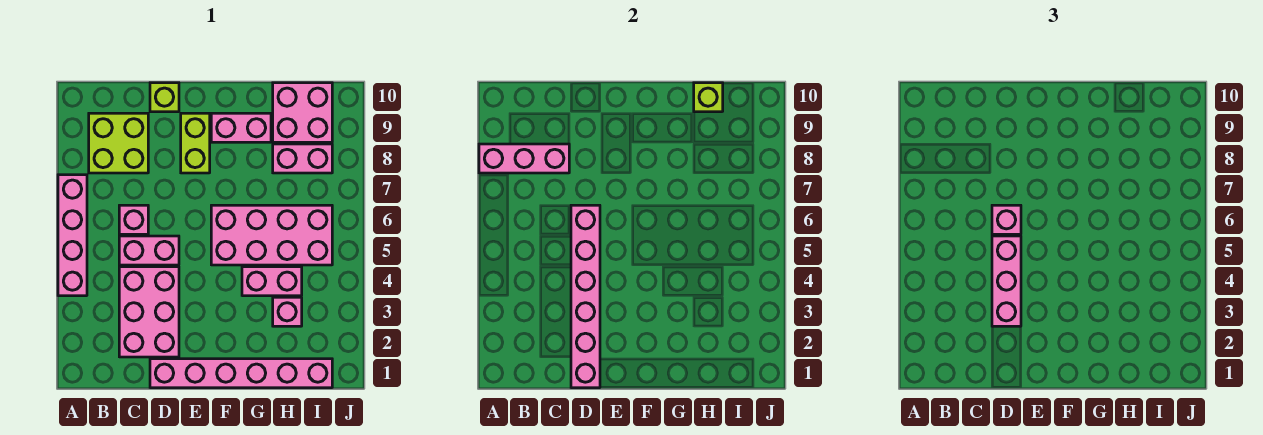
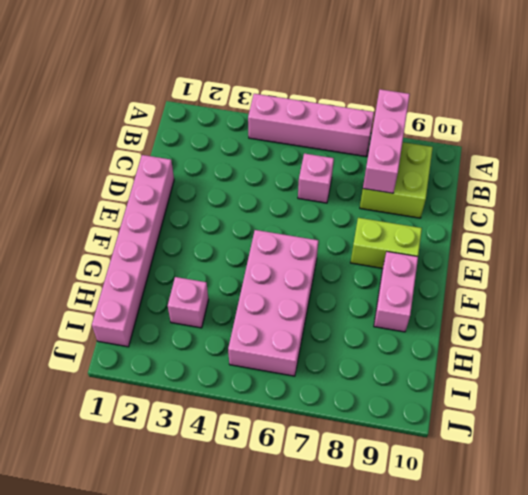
none -> pink brick C2:D4 level 1
none -> pink brick C5:D5 level 1
none -> lime brick D10 level 1

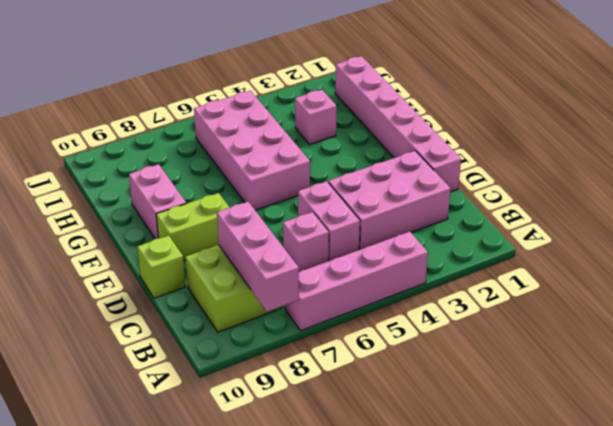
none -> pink brick G4:H4 level 1
none -> pink brick H8:I8 level 1
none -> pink brick H9:I10 level 1

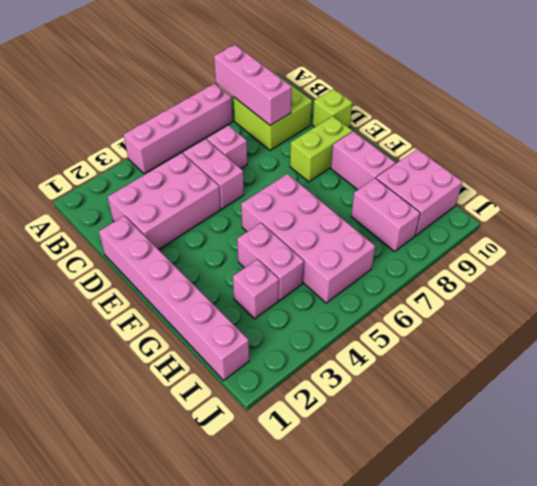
none -> pink brick D1:D6 level 2
none -> lime brick H10 level 2
none -> pink brick D3:D5 level 3

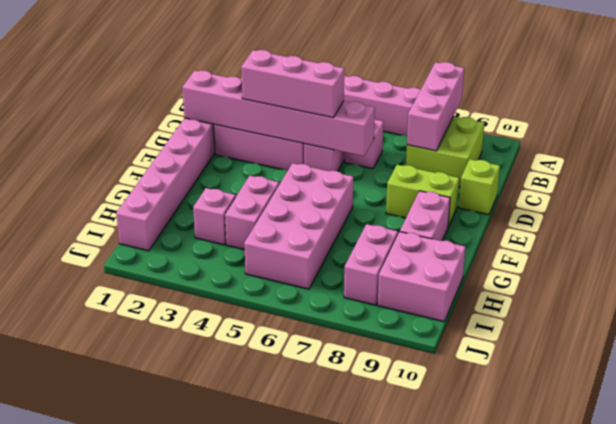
none -> lime brick H10 level 2
none -> pink brick D6 level 3

